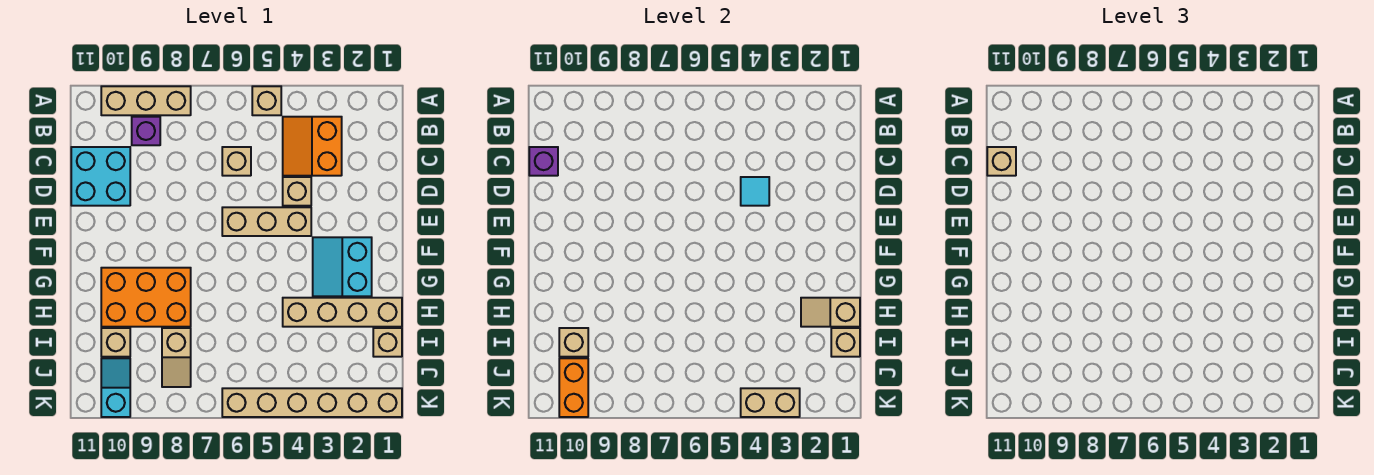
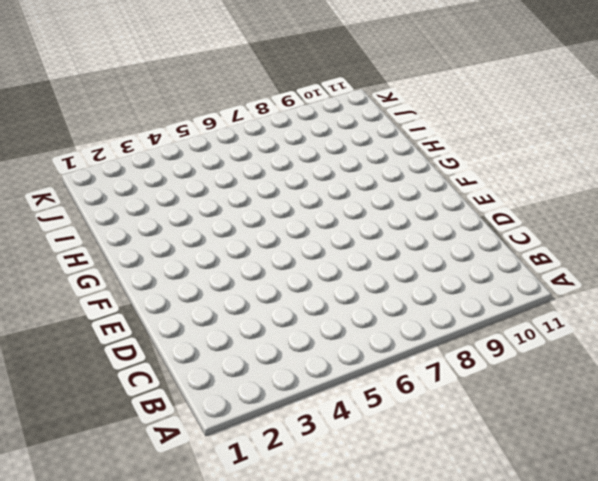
none -> tan brick A5 level 1
none -> tan brick A8:A10 level 1
none -> orange slope B3:C4 level 1 top 3

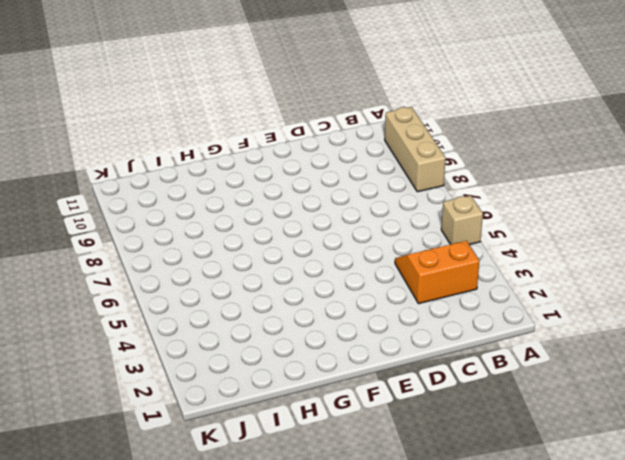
none -> purple brick B9 level 1
none -> tan brick C6 level 1
none -> cyan brick C10:D11 level 1

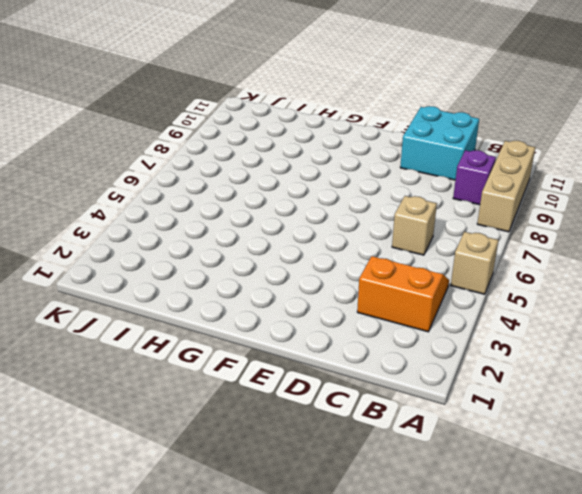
none -> tan brick D4 level 1
none -> tan brick E4:E6 level 1
none -> cyan slope F2:G3 level 1 top 2

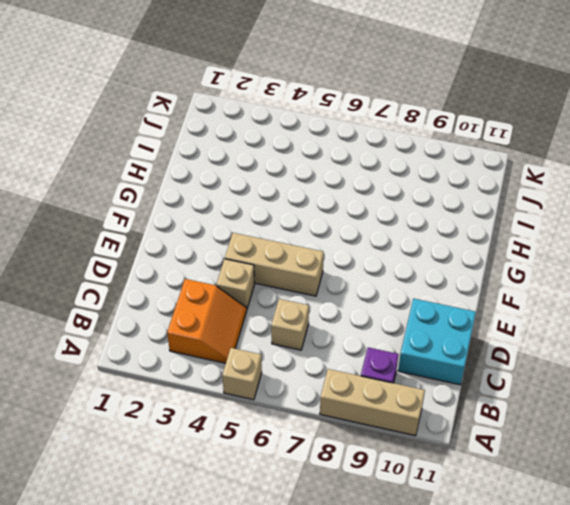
none -> cyan slope F2:G3 level 1 top 2
none -> orange brick G8:H10 level 1
none -> tan brick H1:H4 level 1

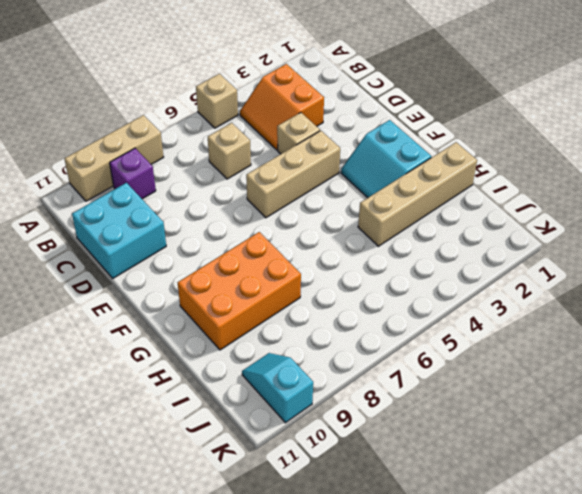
none -> tan brick I1 level 1
none -> tan slope I8:J8 level 1 top I
none -> tan brick I10 level 1

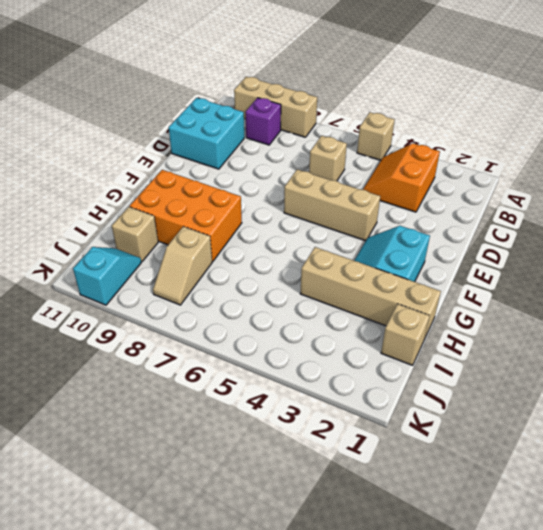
none -> tan brick D4 level 1
none -> tan brick K1:K6 level 1
none -> purple brick C11 level 2

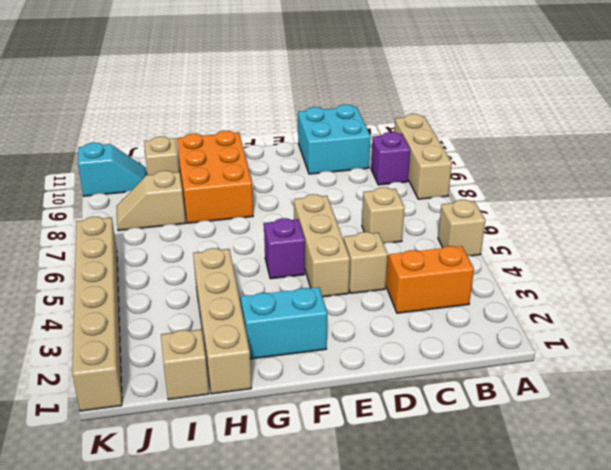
purple brick F5 level 1 -> purple brick C11 level 2
none -> cyan tile D4 level 2
none -> tan slope H1:H2 level 2 top 1
none -> tan brick I1 level 2

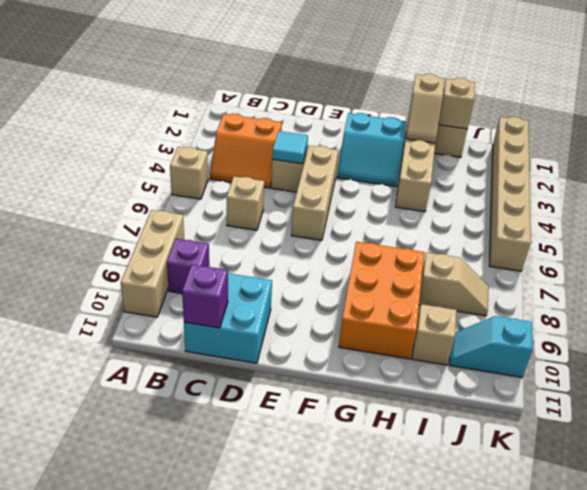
none -> tan brick I10 level 2
none -> orange brick J10:K10 level 2
none -> tan brick K3:K4 level 2

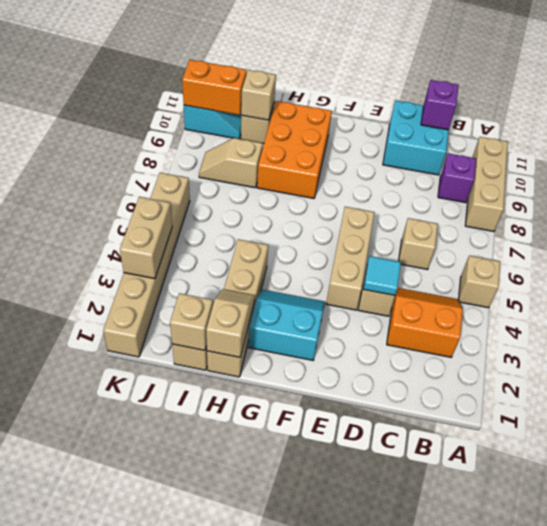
none -> tan brick C11 level 3

